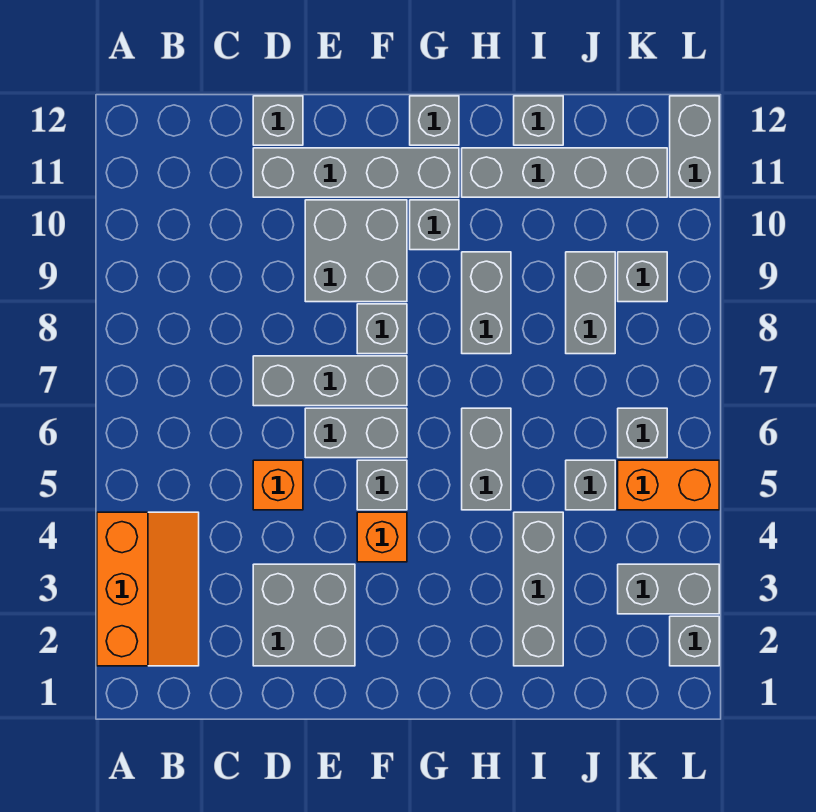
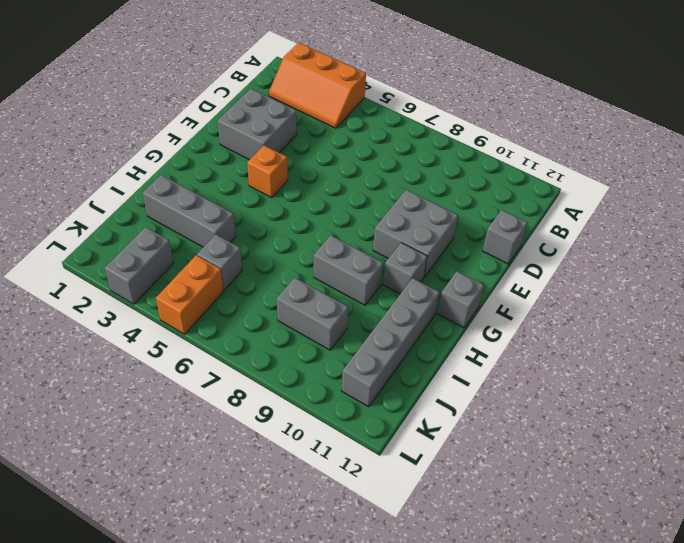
none -> orange brick D5 level 1
none -> grey brick D7:F7 level 1
none -> grey brick D11:G11 level 1

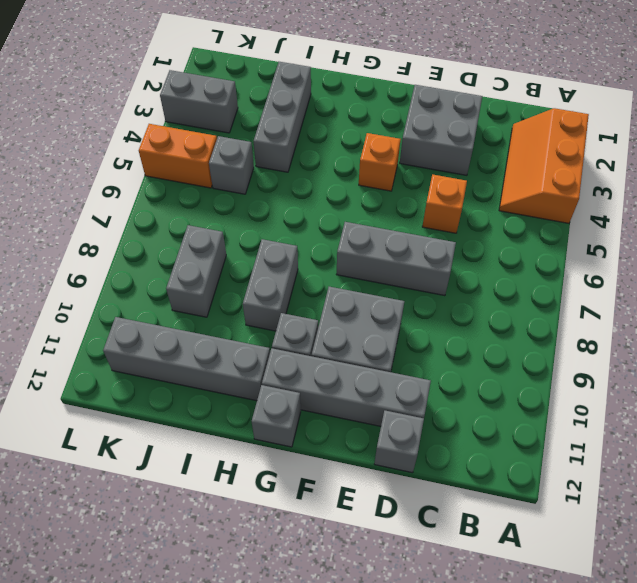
none -> grey brick E6:F6 level 1
none -> grey brick F5 level 1
none -> grey brick F8 level 1

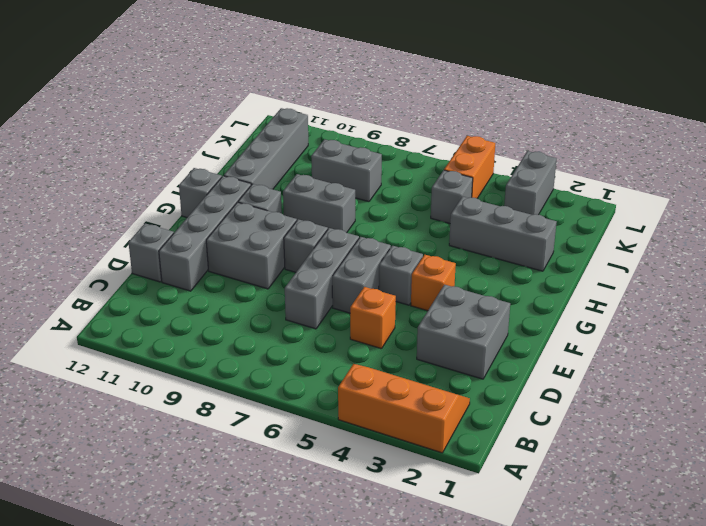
none -> grey brick H5:H6 level 1
none -> grey brick I12 level 1
none -> grey brick K6 level 1

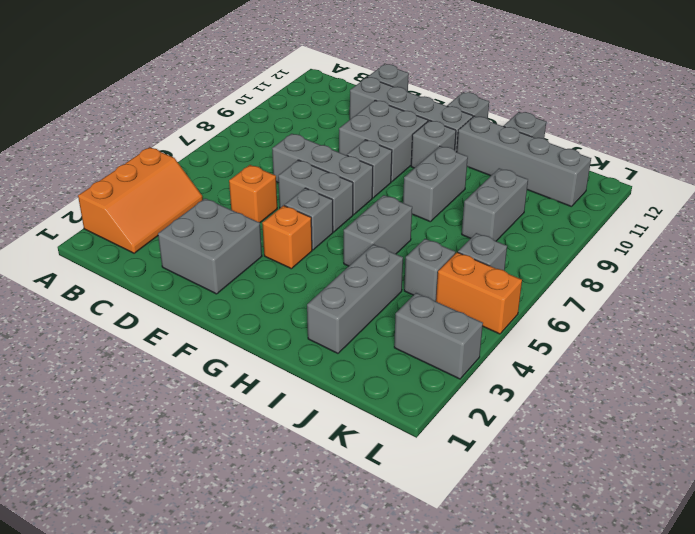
none -> grey brick K9 level 1
none -> grey brick L2 level 1
none -> grey brick L11:L12 level 1

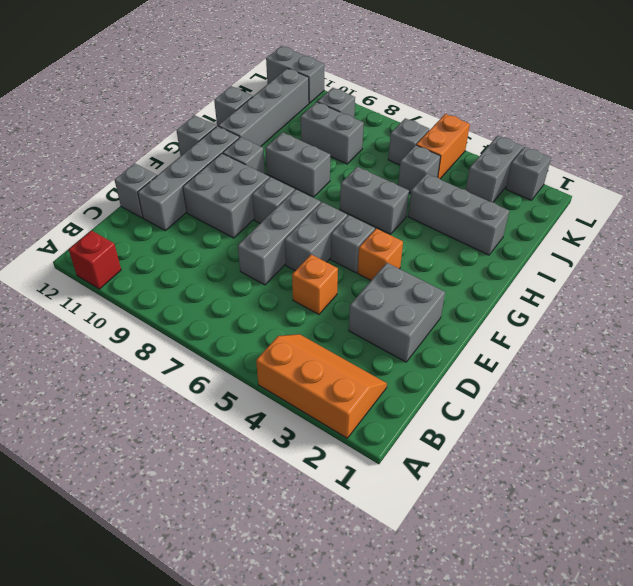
red brick A11 level 1 -> none

